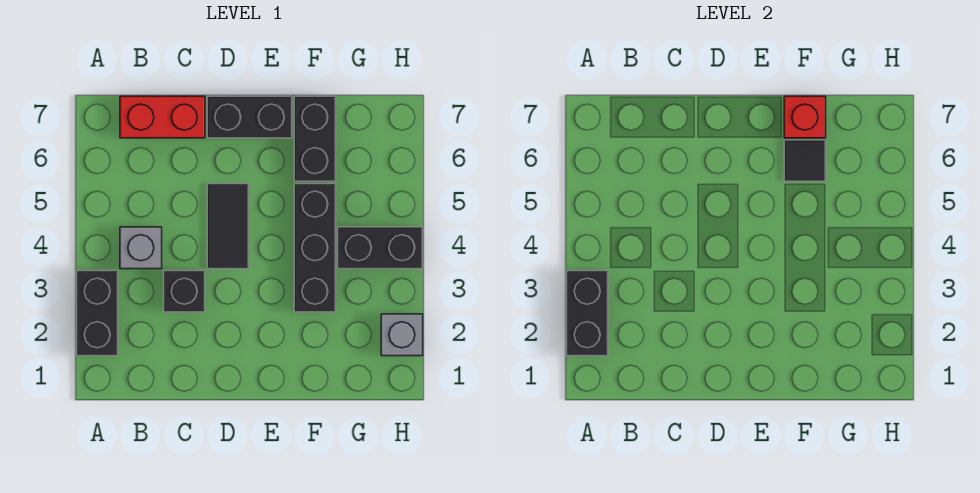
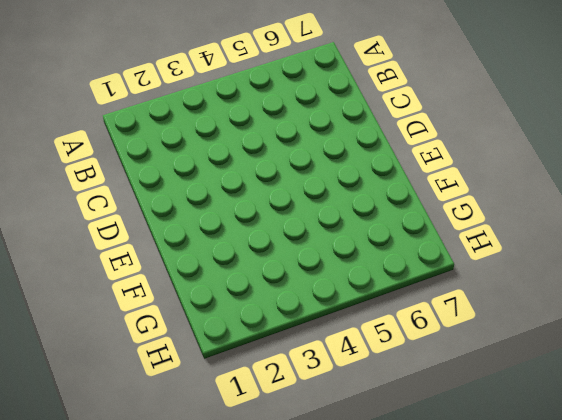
none -> black brick A2:A3 level 1
none -> grey brick B4 level 1
none -> red brick B7:C7 level 1

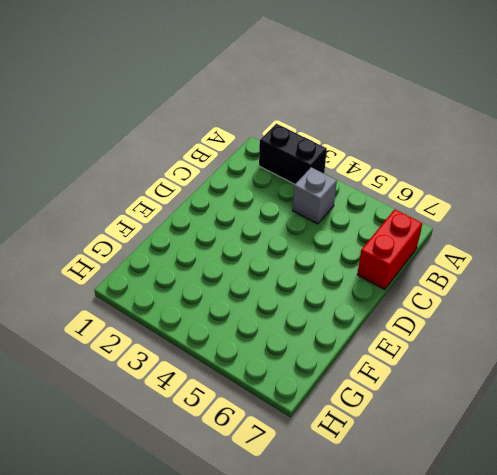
none -> black brick C3 level 1
none -> black tile D4:D5 level 1
none -> black brick D7:E7 level 1

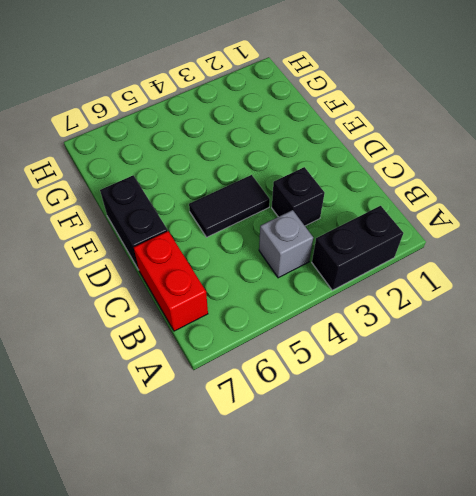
none -> black brick F3:F5 level 1
none -> black brick F6:F7 level 1
none -> black brick G4:H4 level 1

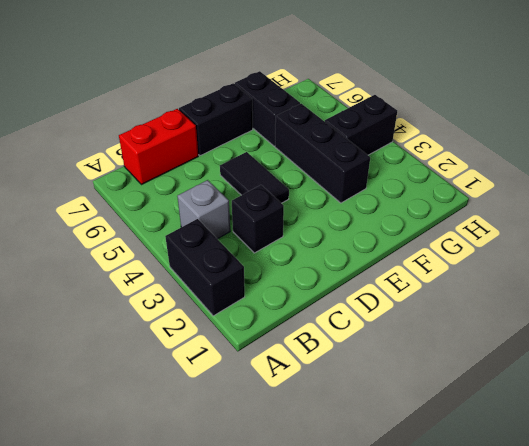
none -> grey brick H2 level 1
none -> black brick A2:A3 level 2
none -> black tile F6 level 2

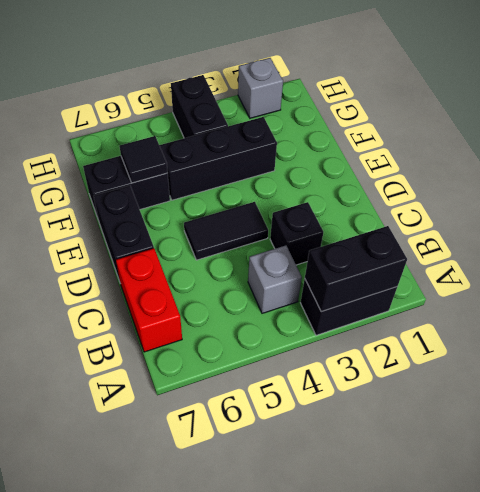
none -> red brick F7 level 2

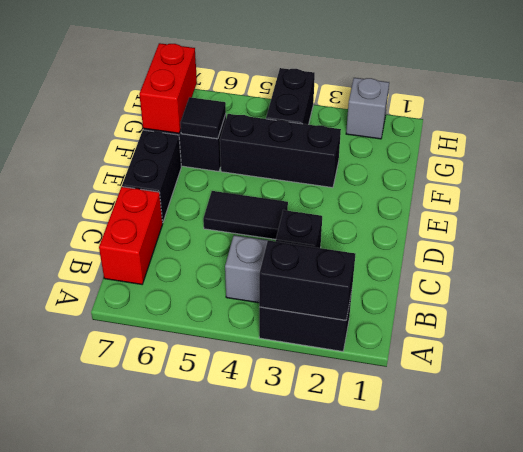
red brick F7:G7 level 2 -> red brick F7 level 2

